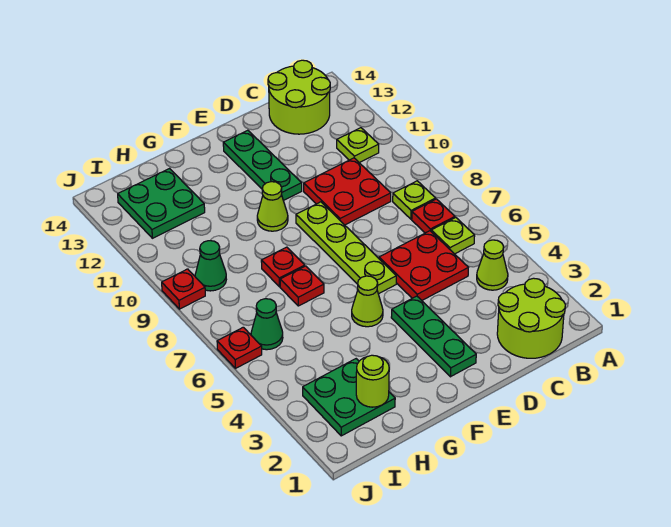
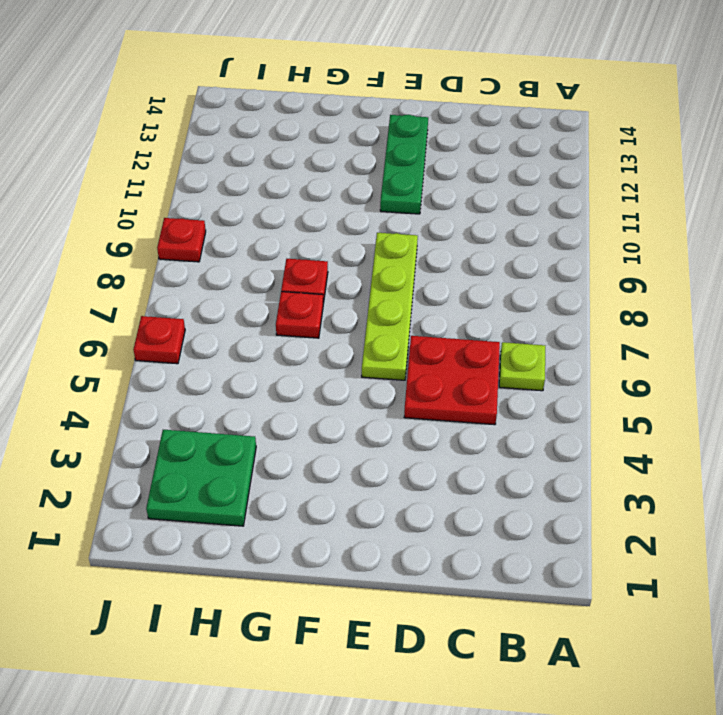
none -> lime round brick B1:C2 level 1
none -> lime cone B4 level 1
none -> red plate B7 level 1

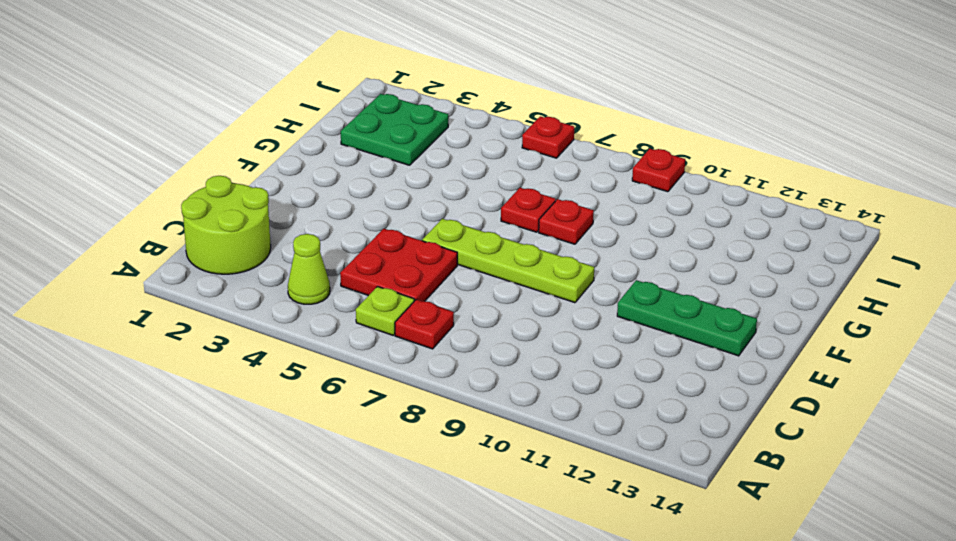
none -> lime plate B8 level 1
none -> lime plate B11 level 1
none -> lime round brick B13:C14 level 1

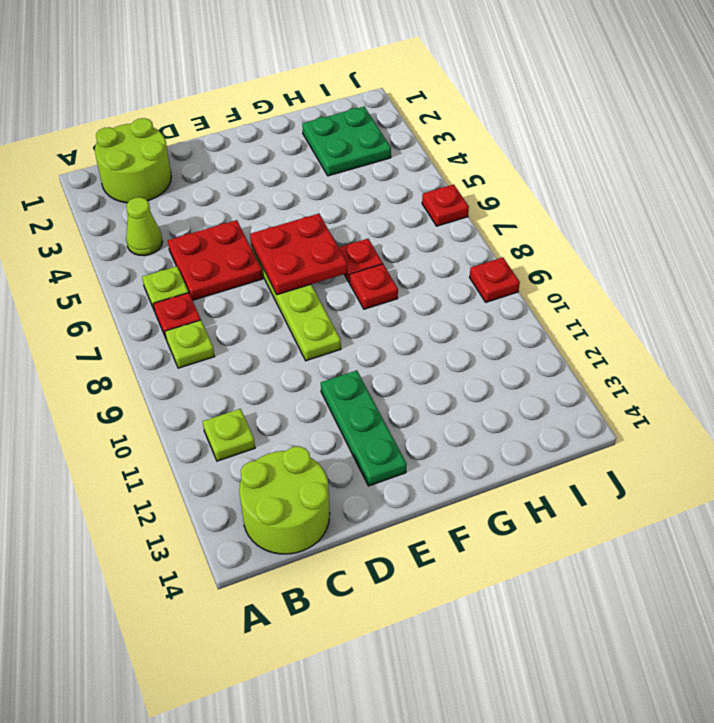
red plate E6:F7 level 2 -> red plate C9:D10 level 1
none -> green plate E2:E4 level 1
none -> lime cone F5 level 1
none -> lime cone F10 level 1

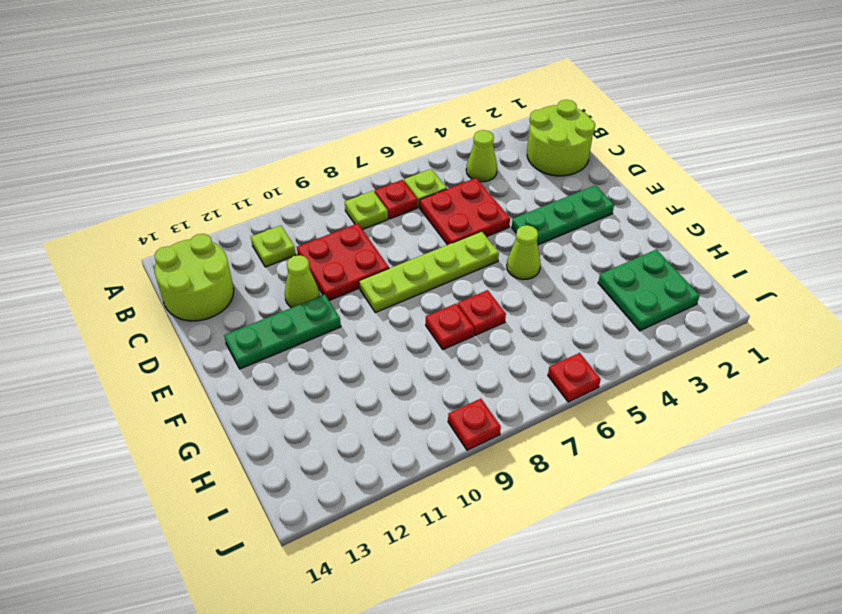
lime cone D11 level 1 -> lime cone F10 level 1
none -> green plate H12:I13 level 1
none -> green cone I6 level 1
none -> green cone I9 level 1

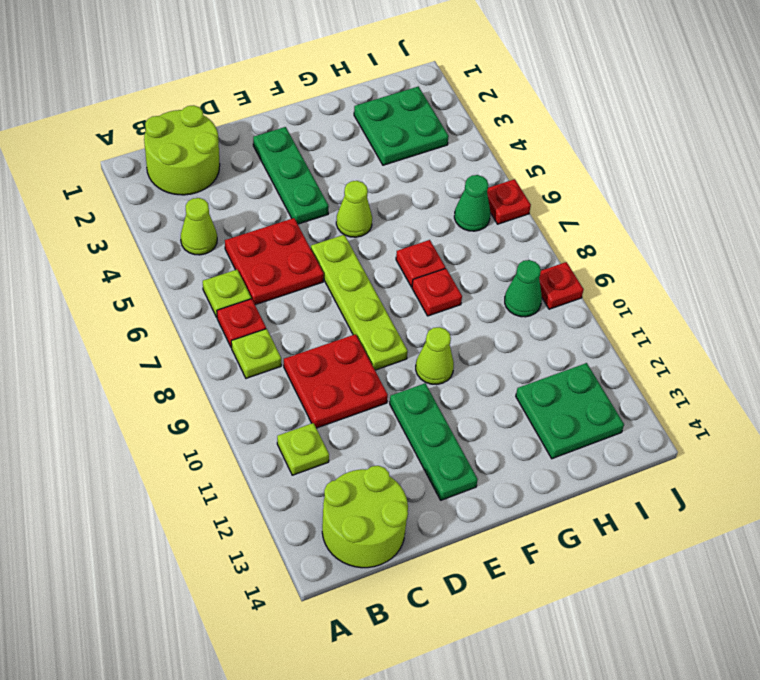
none -> lime round brick H2 level 2

